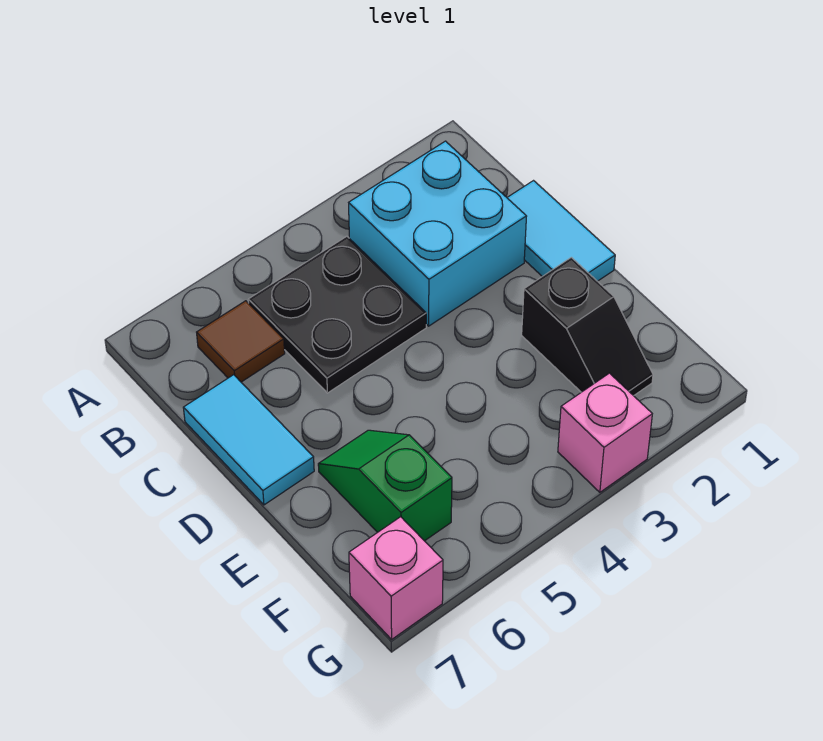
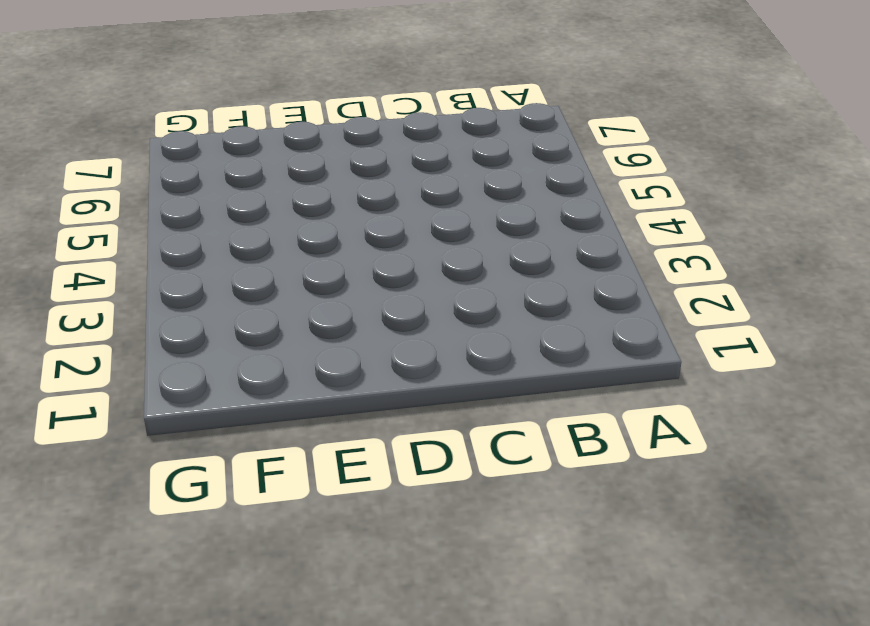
none -> cyan brick B2:C3 level 1
none -> black plate B4:C5 level 1

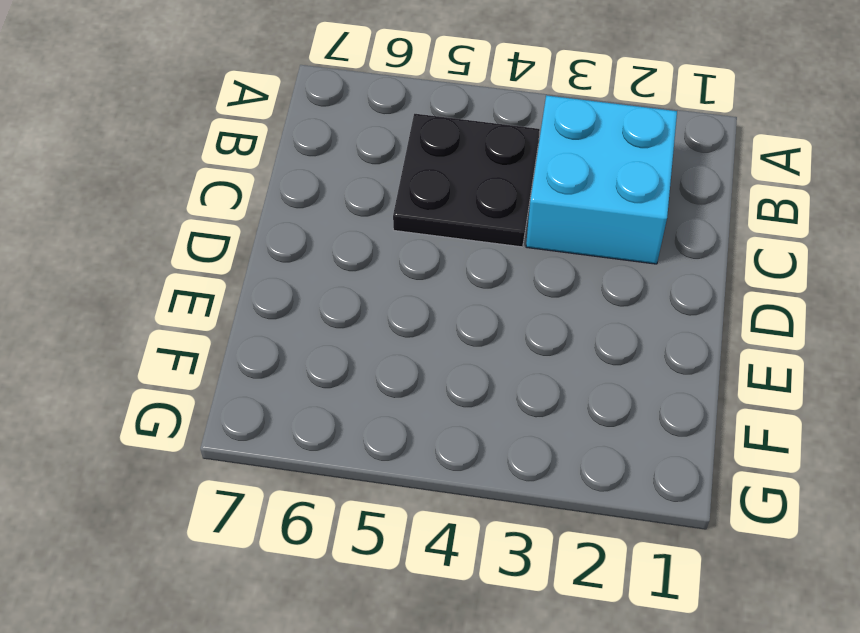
none -> brown tile B6 level 1
none -> cyan tile C1:D1 level 1

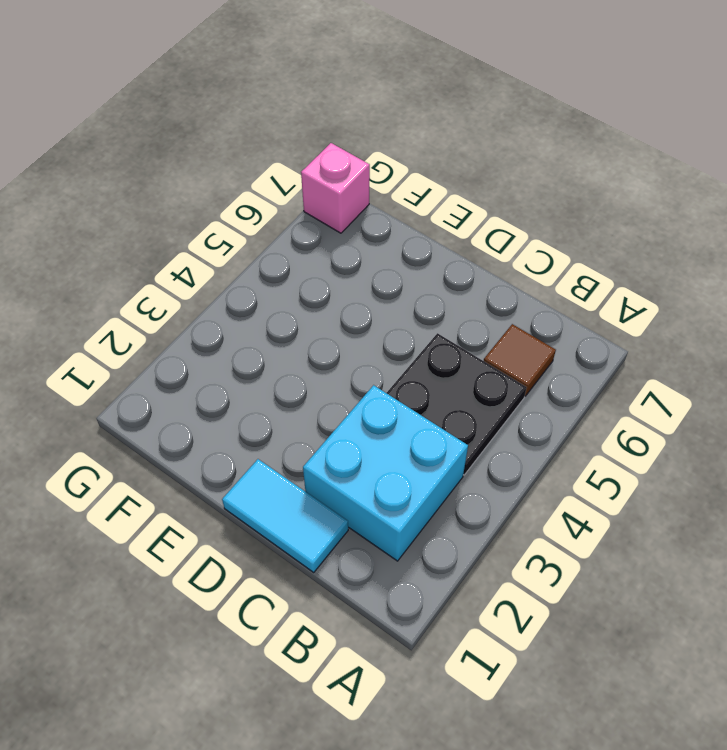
none -> cyan tile C7:D7 level 1
none -> black slope E2:F2 level 1 top E

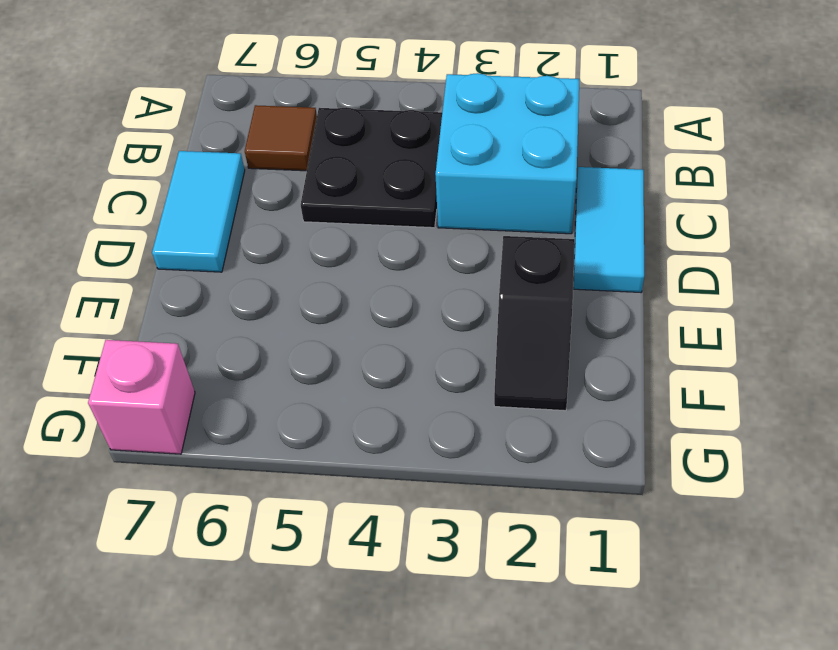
none -> green slope E6:F6 level 1 top F
none -> pink brick G3 level 1

